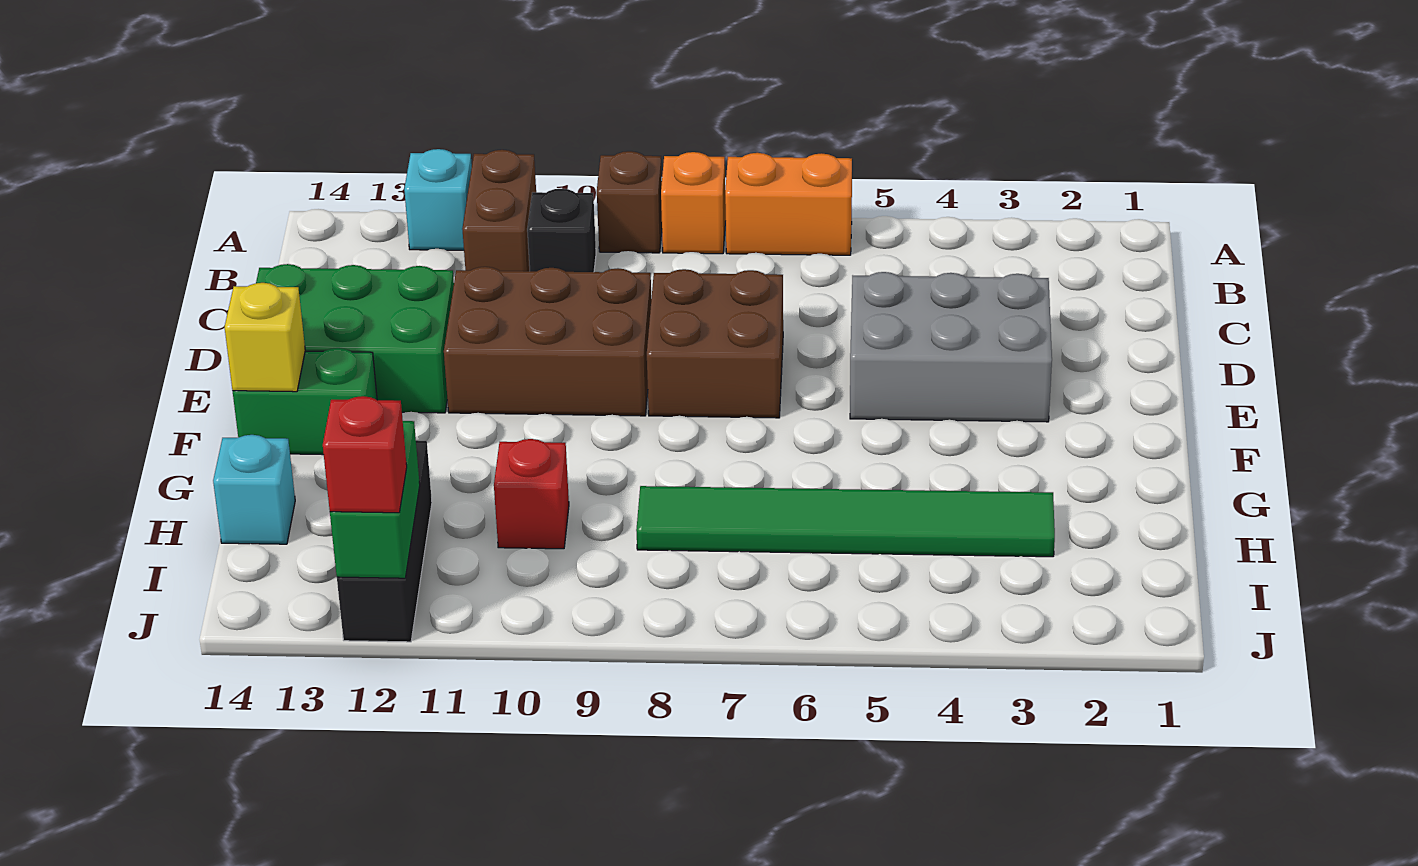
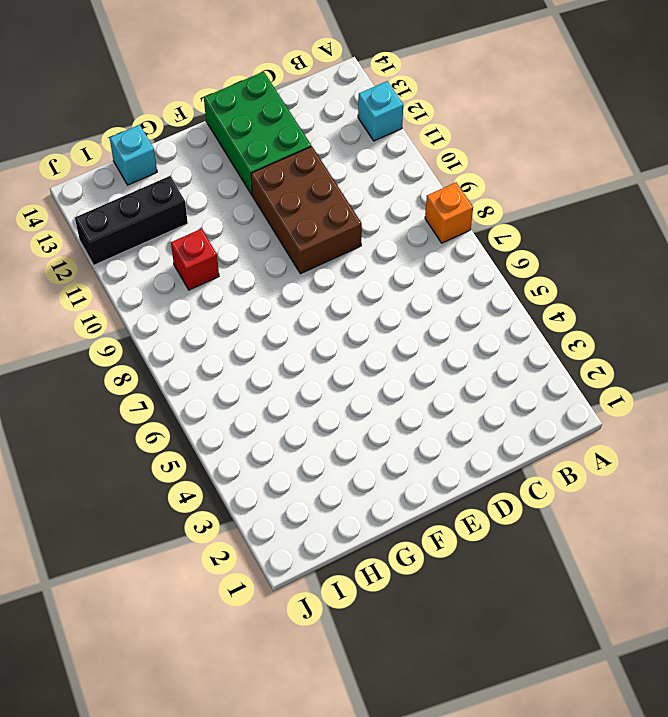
none -> orange brick A6:A7 level 1
none -> brown brick A9 level 1
none -> brown brick A11:B11 level 1

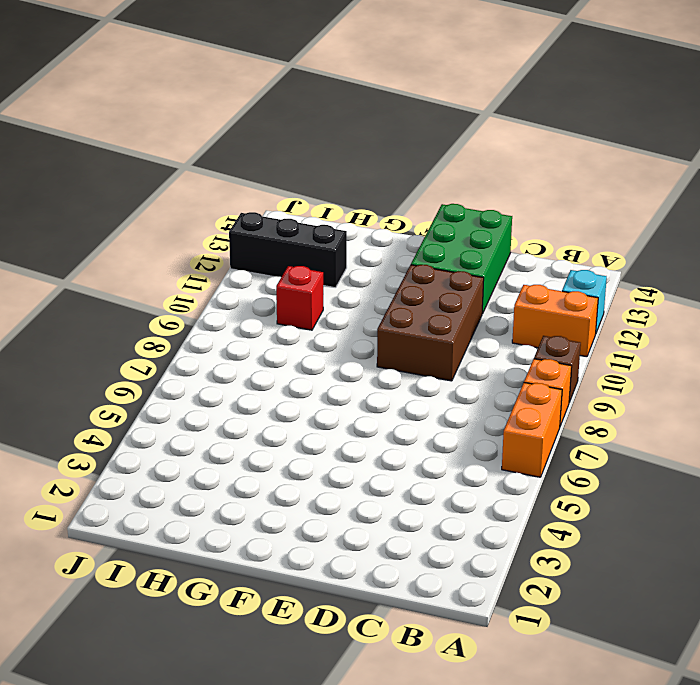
orange brick A11:B11 level 1 -> brown brick A11:B11 level 1
none -> black brick B10 level 1
none -> grey brick D3:E5 level 1
none -> brown brick D7:E8 level 1

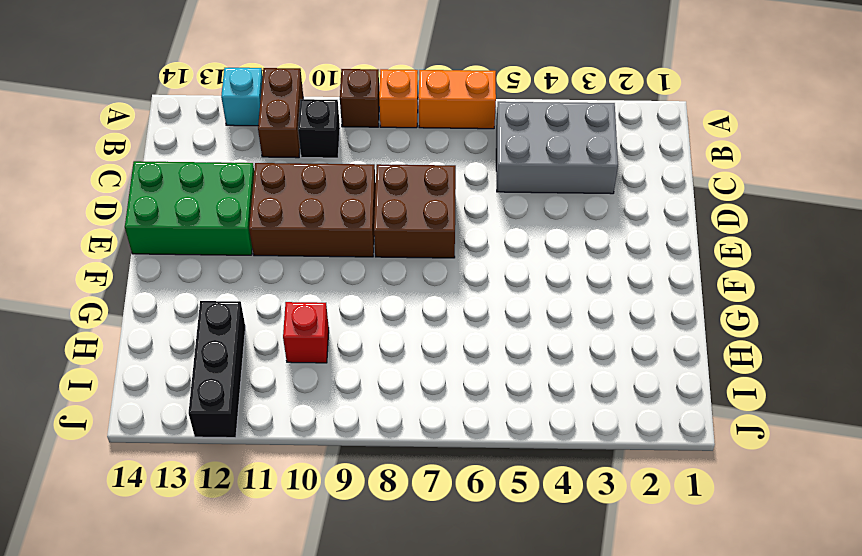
grey brick B3:C5 level 1 -> grey brick D3:E5 level 1
none -> green brick F13:F14 level 1
none -> green tile H3:H8 level 1
none -> cyan brick H14 level 1

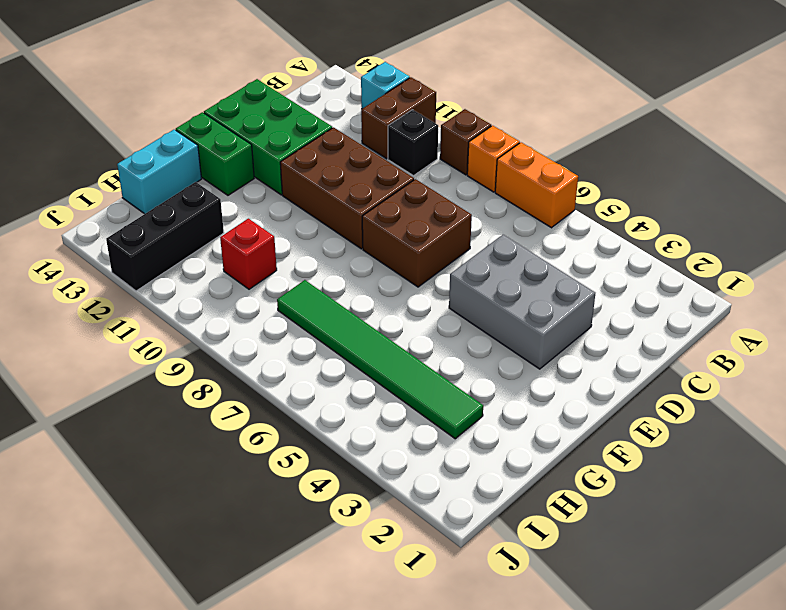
cyan brick G14:H14 level 1 -> cyan brick H14 level 1
none -> yellow brick F14 level 2
none -> green brick I12:J12 level 2
none -> red brick J12 level 3

